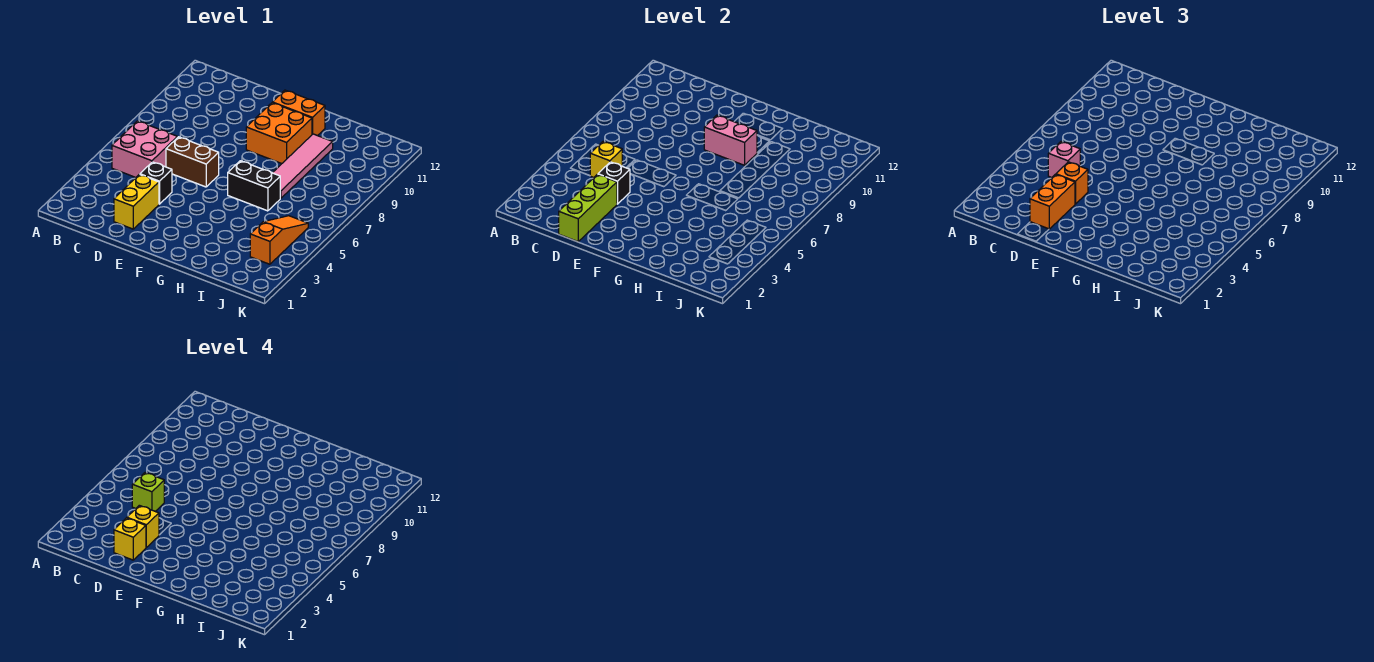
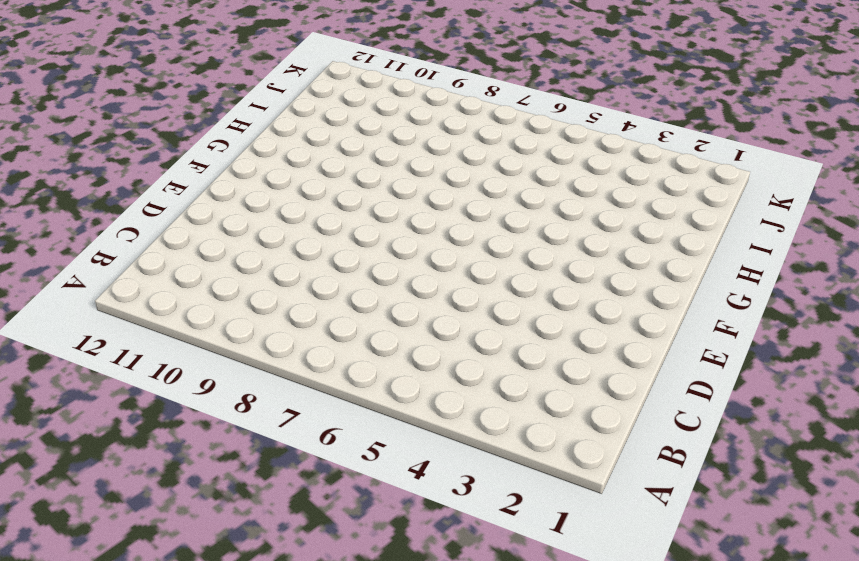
none -> pink brick B5:C6 level 1
none -> yellow brick D2:D3 level 1
none -> black brick D4 level 1

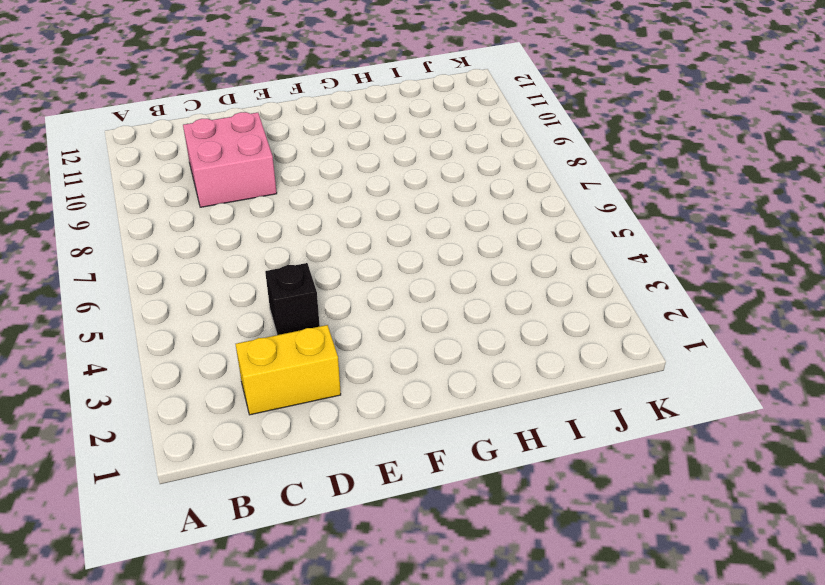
yellow brick C2:D2 level 1 -> yellow brick D2:D3 level 1
pink brick C9:D10 level 1 -> pink brick B5:C6 level 1
none -> brown brick D6:E6 level 1
none -> orange brick F9:G10 level 1
none -> orange brick F11:G11 level 1

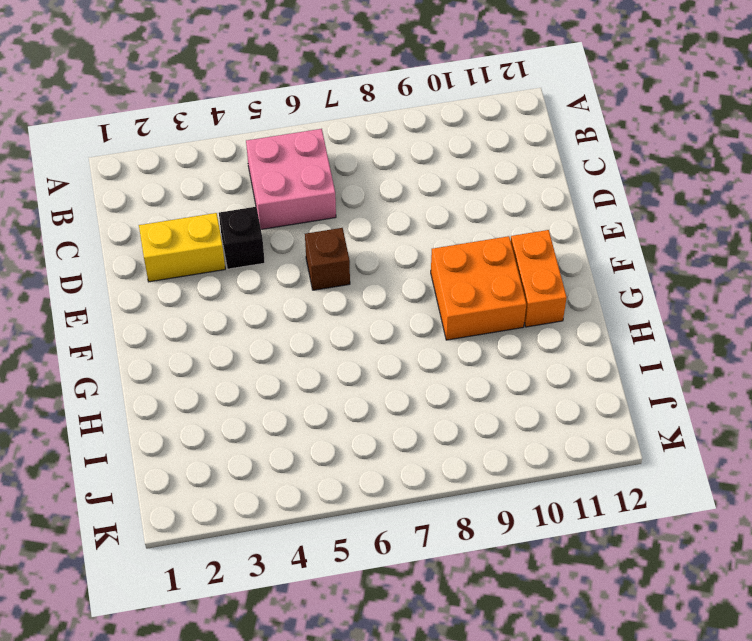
brown brick E6 level 1 -> brown brick D6:E6 level 1
none -> black brick G6:H6 level 1
none -> pink tile H7:H10 level 1
none -> orange slope J3:J5 level 1 top 3

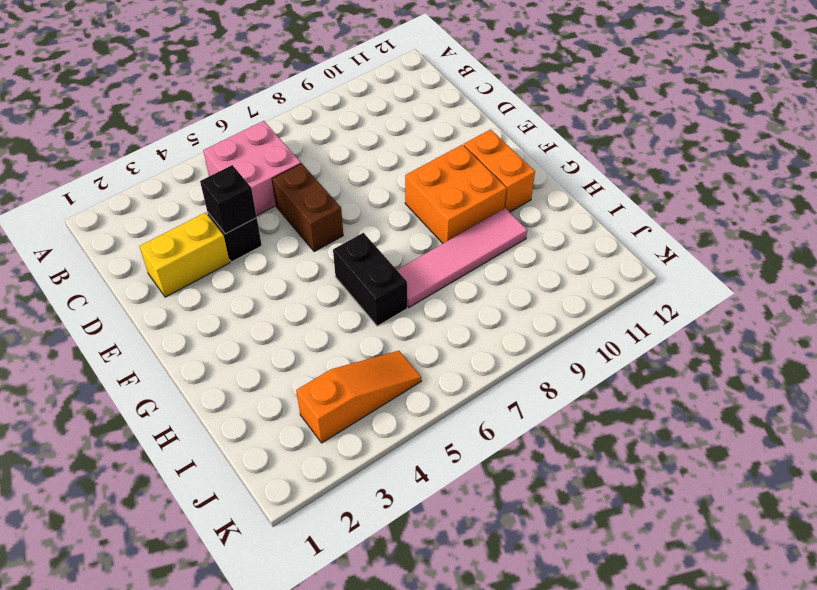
none -> yellow brick C5 level 2
none -> lime brick D1:D3 level 2
none -> pink brick F9:G9 level 2

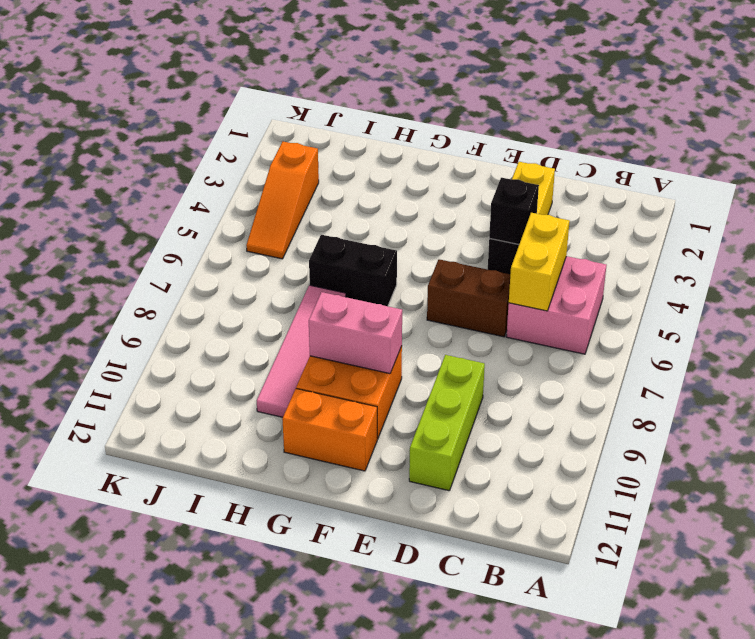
yellow brick C5:C6 level 2 -> yellow brick C5 level 2
lime brick D9:D11 level 1 -> lime brick D1:D3 level 2
none -> pink brick C5 level 3
none -> orange brick D2:D3 level 3
none -> orange brick D4 level 3

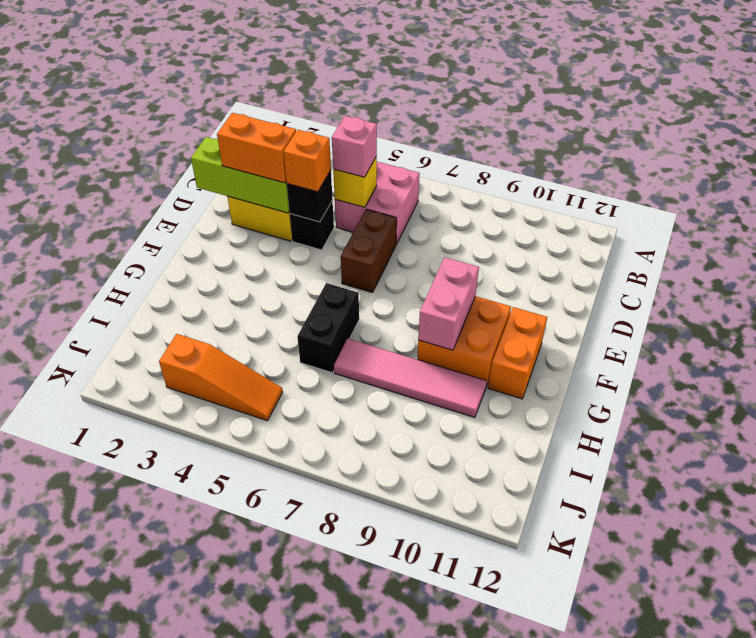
none -> lime brick C5 level 4
none -> yellow brick D2 level 4
none -> yellow brick D3 level 4

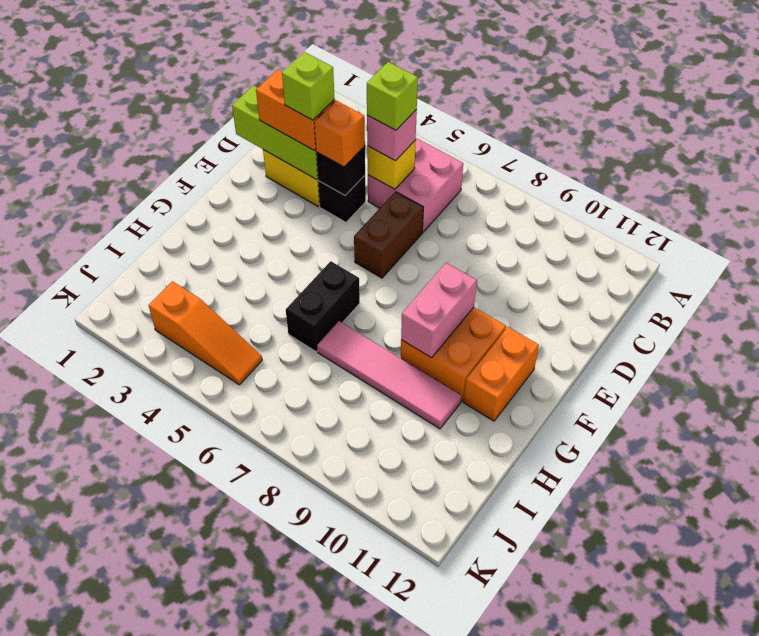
lime brick D3 level 4 -> yellow brick D3 level 4
none -> yellow brick D2 level 4

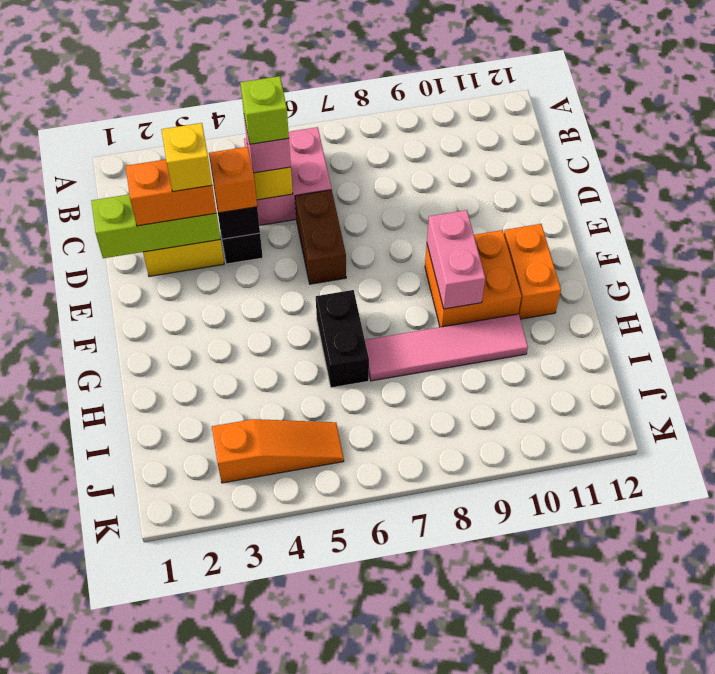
none -> yellow brick D2 level 4

